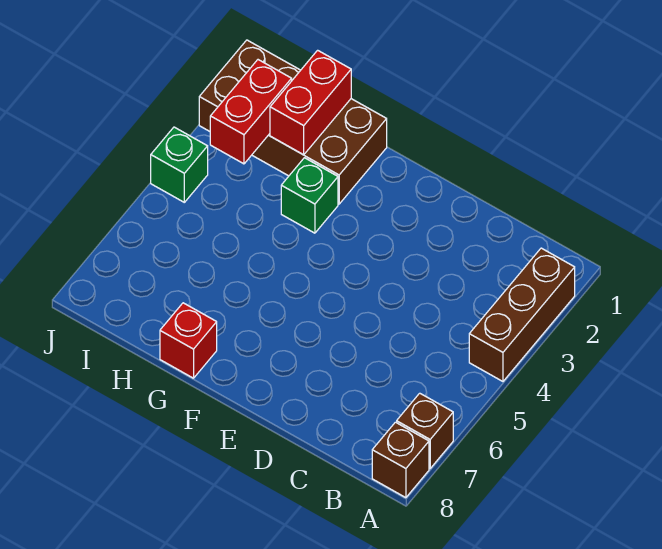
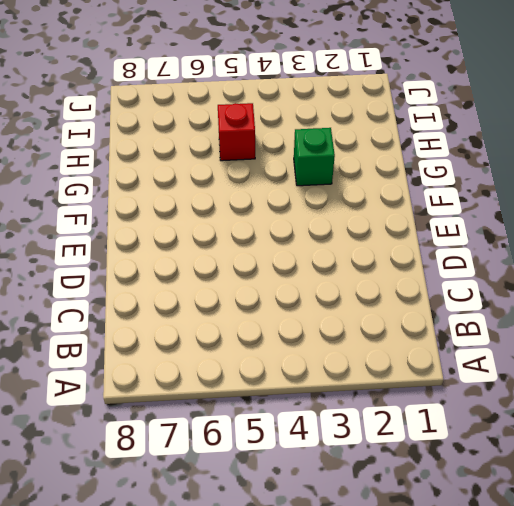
red brick H5 level 1 -> red brick G8 level 1
none -> brown brick A2:A4 level 1
none -> brown brick A7 level 1

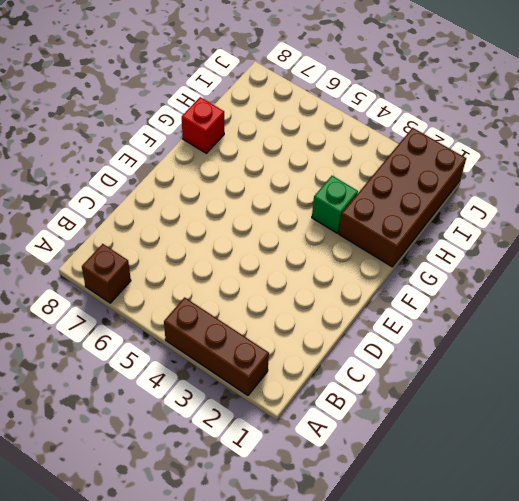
none -> brown brick A8 level 1
none -> green brick J4 level 1

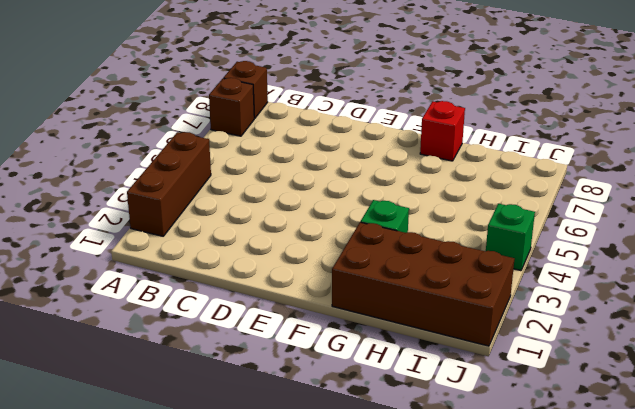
none -> red brick H1:H2 level 2
none -> red brick I2:I3 level 2

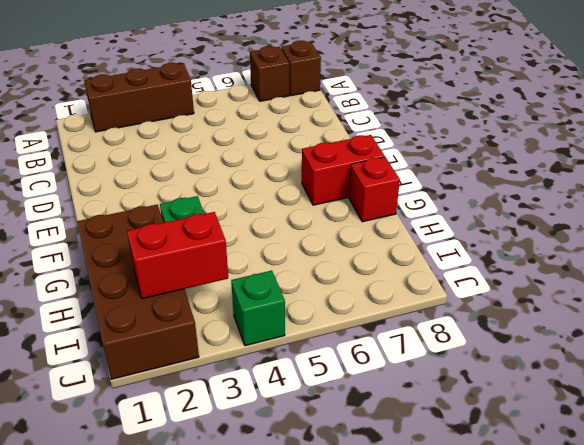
red brick F7:F8 level 1 -> red brick H1:H2 level 2

